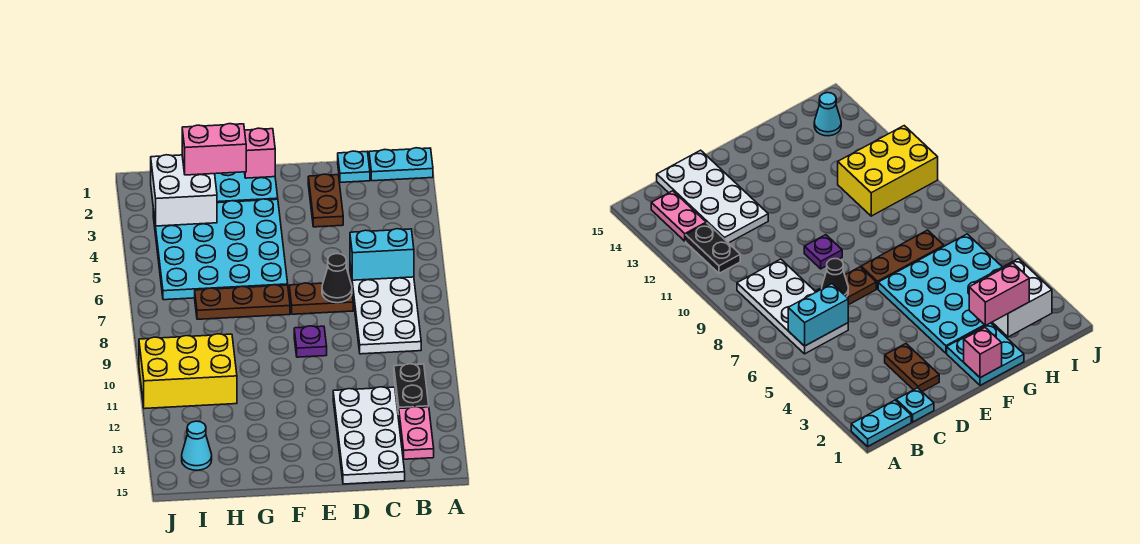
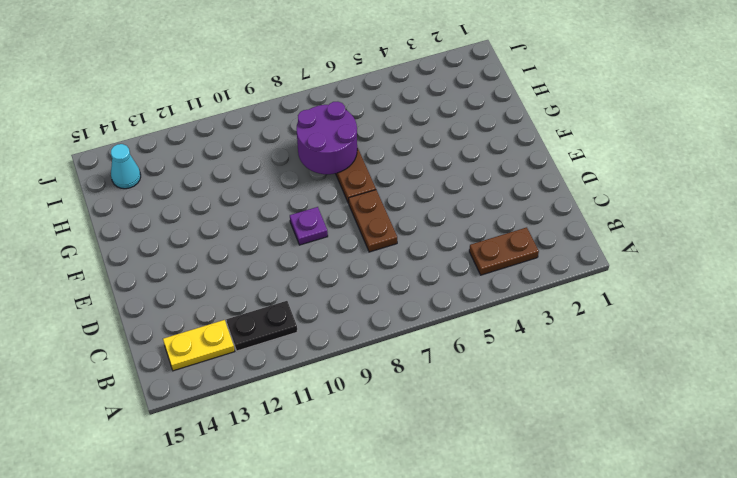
brown plate B3:B4 level 1 -> brown plate D2:D3 level 1
yellow plate B13:B14 level 1 -> pink plate B13:B14 level 1
purple round brick G7:H8 level 2 -> none
none -> cyan plate A1:B1 level 1
none -> white plate B6:C9 level 1
none -> cyan plate C1 level 1

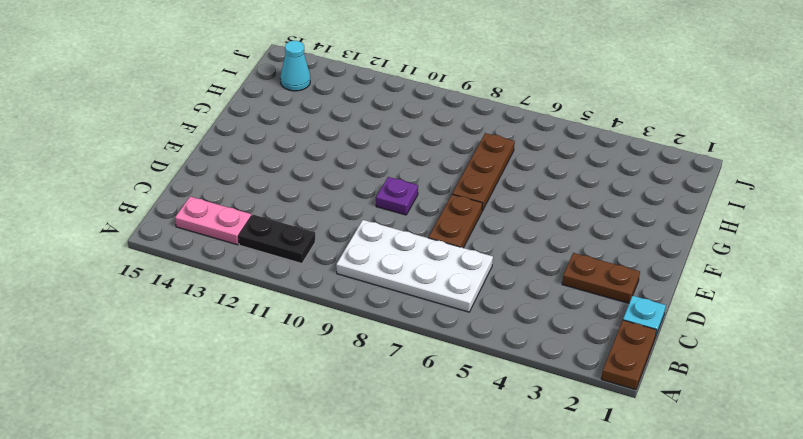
brown plate A1:B1 level 1 -> cyan plate A1:B1 level 1
none -> white plate C12:D15 level 1
none -> cyan plate F1:G2 level 1
none -> cyan plate F3:I6 level 1

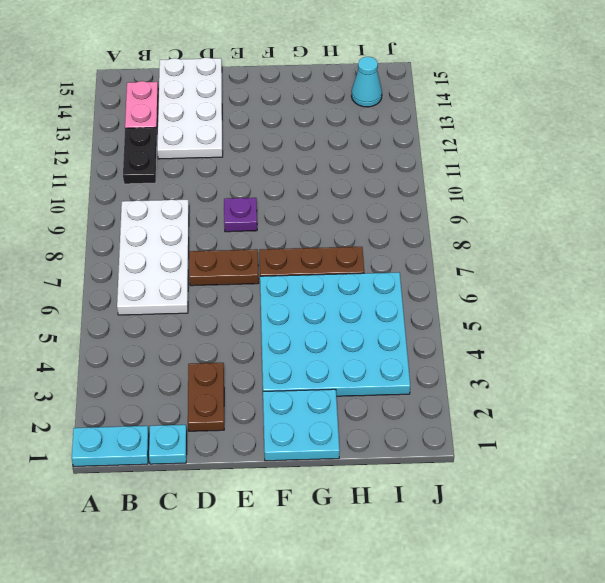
none -> yellow brick H10:J11 level 1
none -> cyan brick B6:C6 level 2
none -> black cone D7 level 2

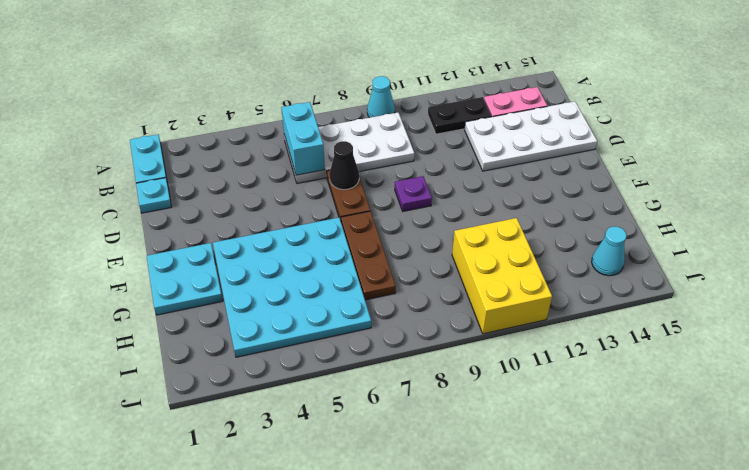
cyan cone A9 level 1 -> none
none -> brown plate D2:D3 level 1
none -> pink brick F1 level 2
none -> white brick H2:I3 level 2

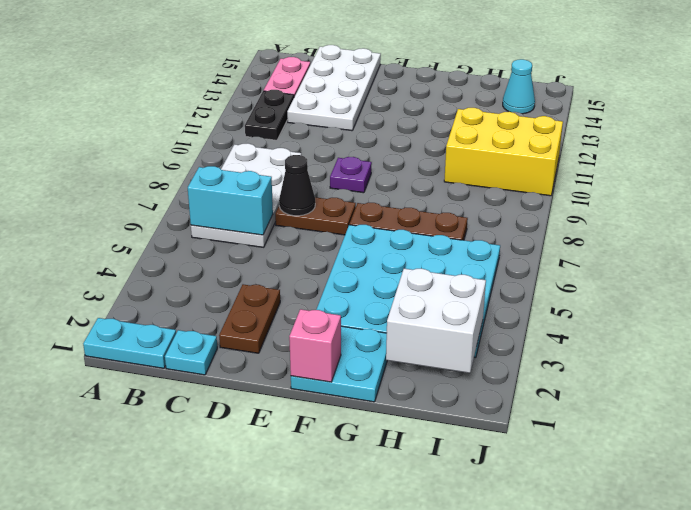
none -> pink brick G2:H2 level 3

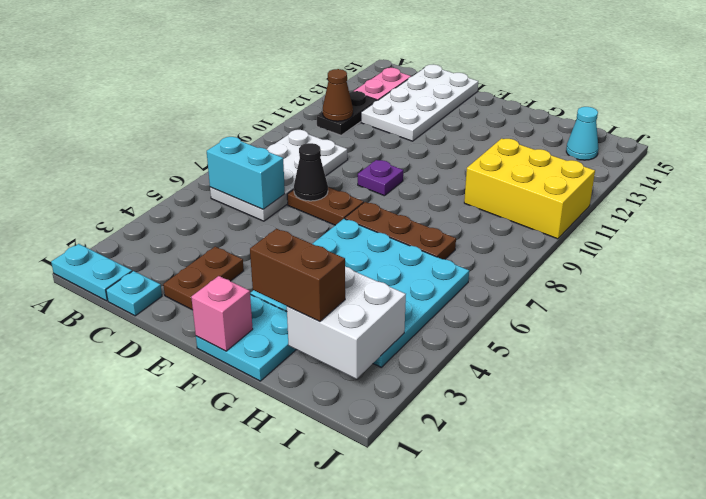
brown cone B11 level 2 -> none
brown brick G2:H2 level 3 -> pink brick G2:H2 level 3

